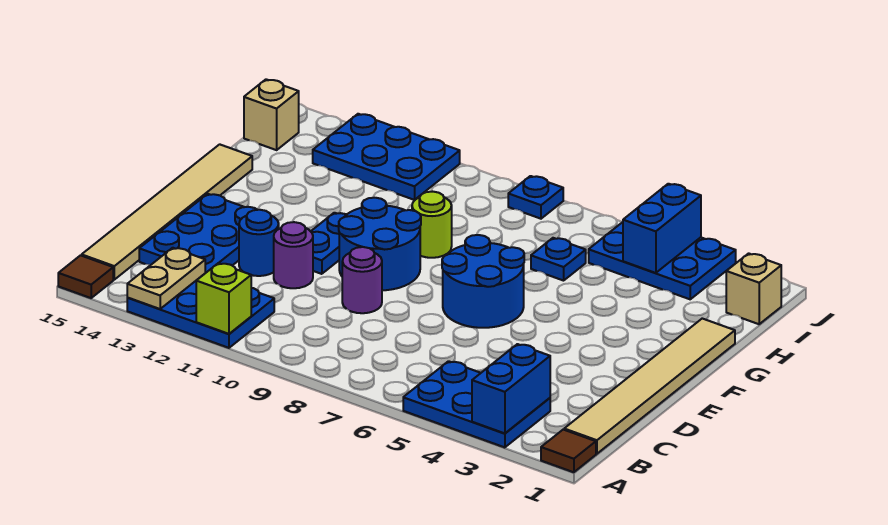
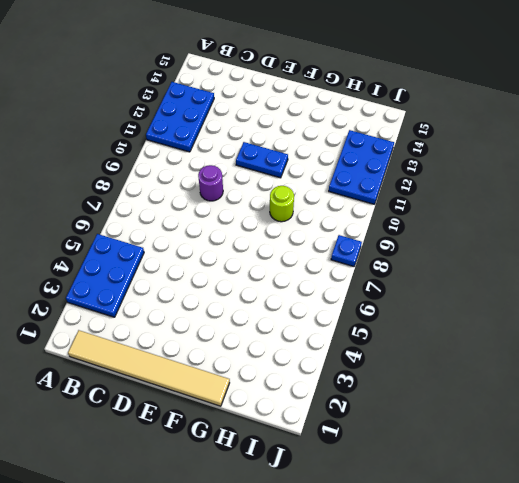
none -> brown tile A1 level 1
none -> brown tile A15 level 1
none -> tan tile B15:G15 level 1

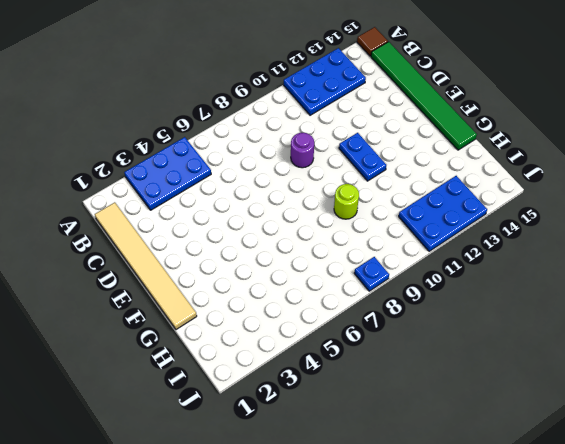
green tile B15:G15 level 1 -> tan tile B15:G15 level 1
none -> brown tile A1 level 1
none -> blue plate C13:E14 level 1
none -> purple round brick D11 level 1

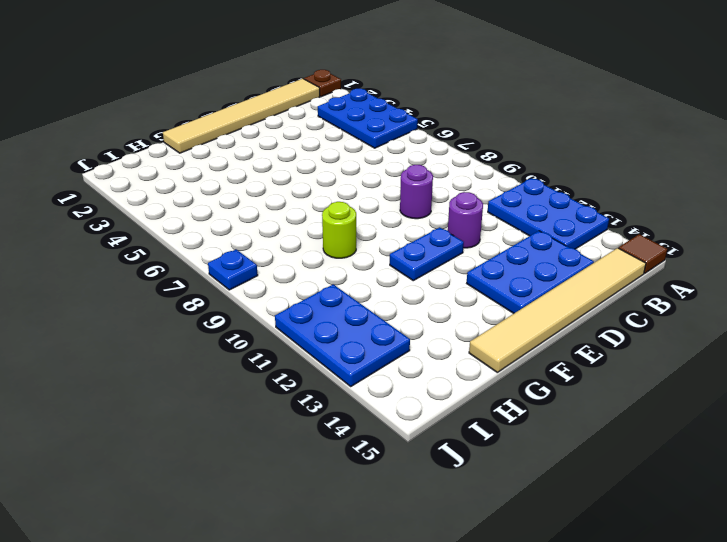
brown plate A1 level 1 -> brown tile A1 level 1
none -> blue round brick D12 level 1
none -> blue round brick E6:F7 level 1
none -> blue round brick E9:F10 level 1

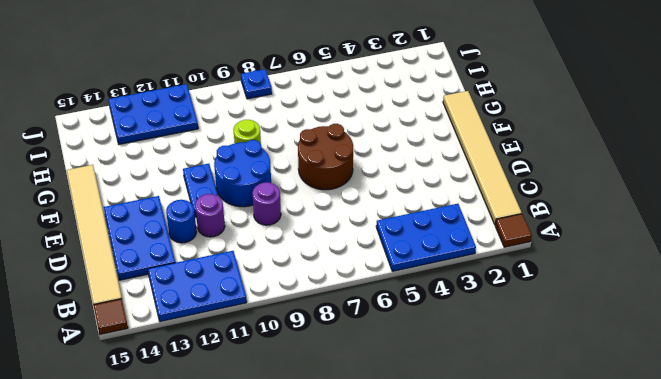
brown round brick E6:F7 level 1 -> blue round brick E6:F7 level 1
none -> blue plate H6 level 1
none -> tan brick I1 level 1
none -> blue plate I3:J5 level 1

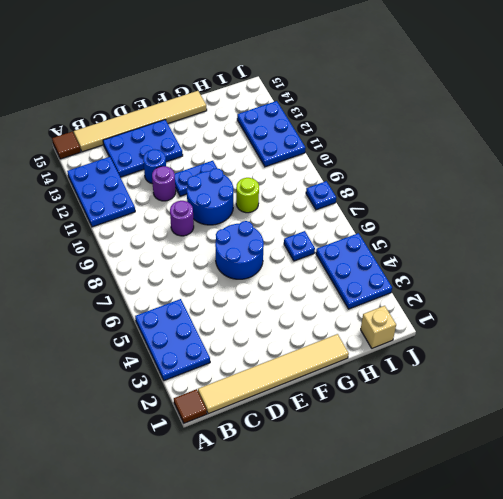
none -> tan brick I15 level 1
none -> blue brick A3:B3 level 2
none -> lime brick A11 level 2

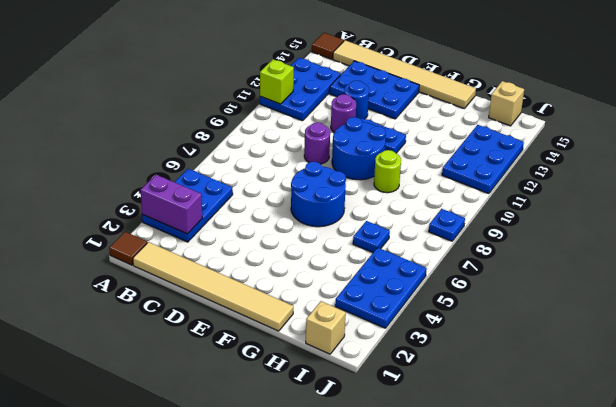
purple brick A3:B3 level 2 -> blue brick A3:B3 level 2
none -> tan plate A13:B13 level 2
none -> blue brick I4:J4 level 2

